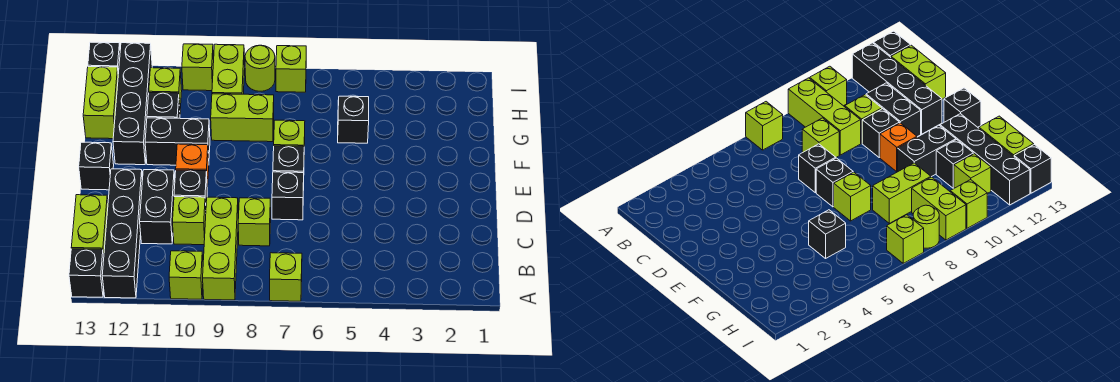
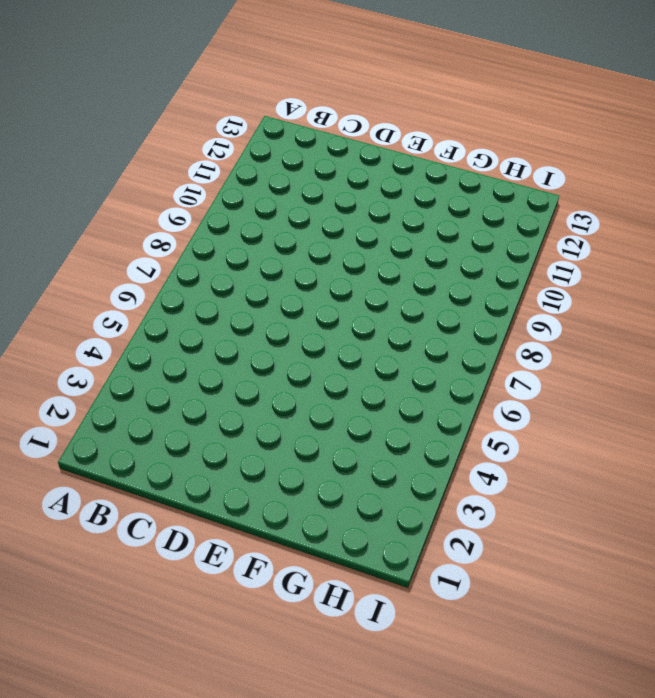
none -> lime brick A7 level 1
none -> lime brick A9:C9 level 1
none -> lime brick A10 level 1

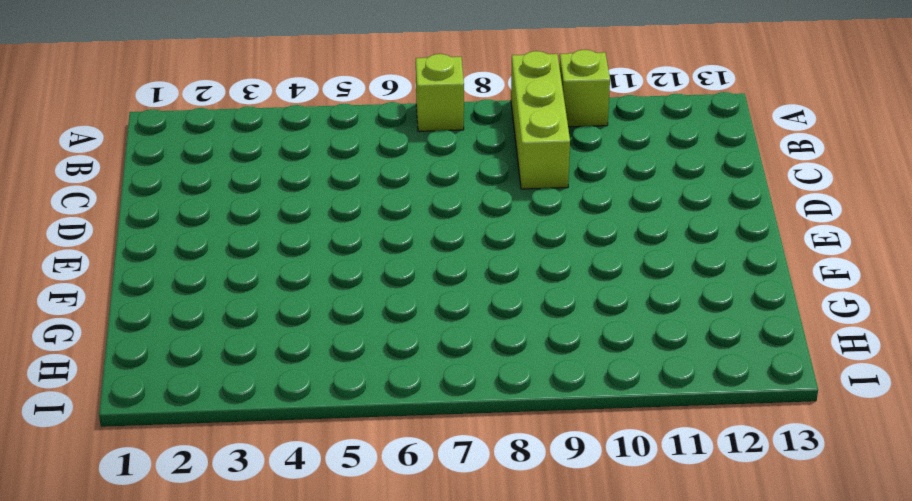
none -> black brick A12:D12 level 1
none -> black brick A13 level 1
none -> lime brick B13:C13 level 1

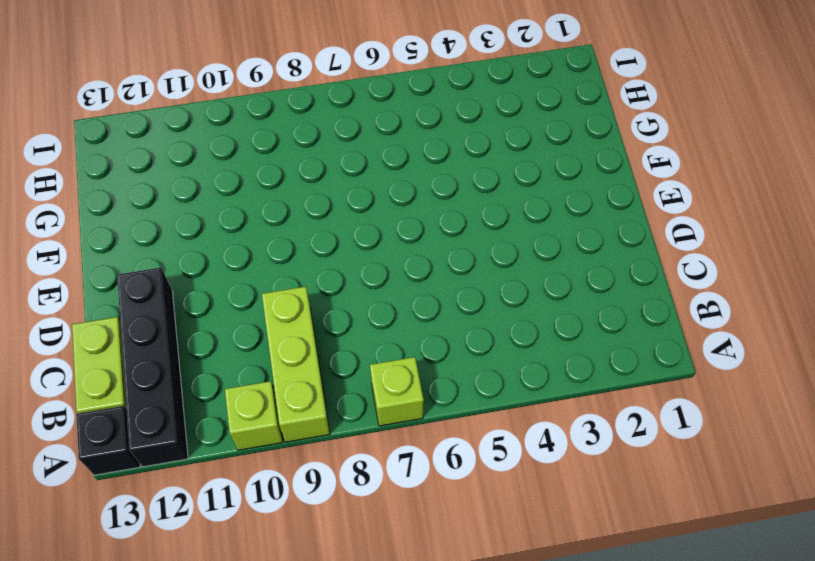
none -> lime brick C8 level 1
none -> lime brick C10 level 1
none -> black brick C11:D11 level 1

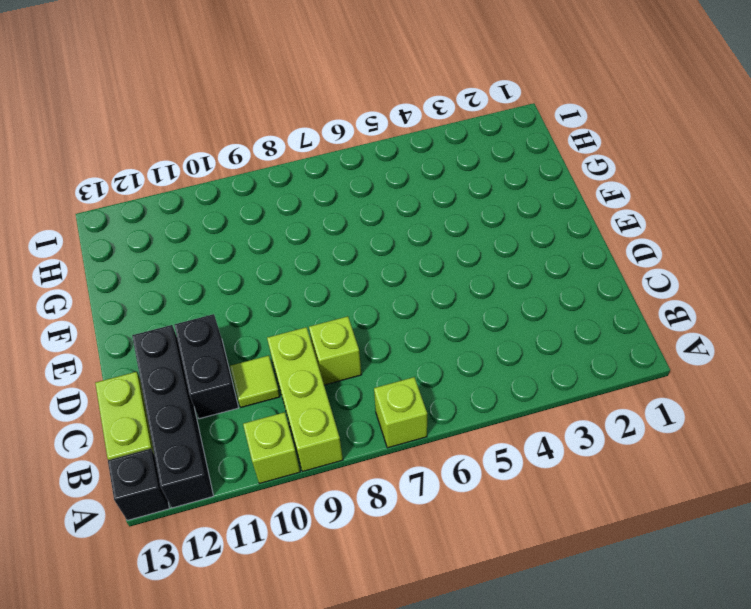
lime tile C10 level 1 -> lime brick C10 level 1
none -> black brick D7 level 1
none -> black brick D10 level 1
none -> black brick E7 level 1

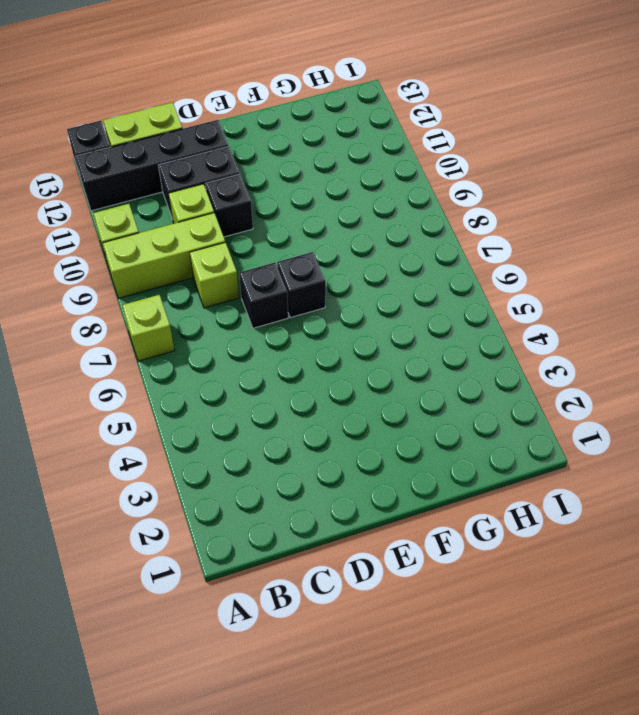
none -> orange brick E10 level 1
none -> black brick E13 level 1
none -> lime brick F7 level 1

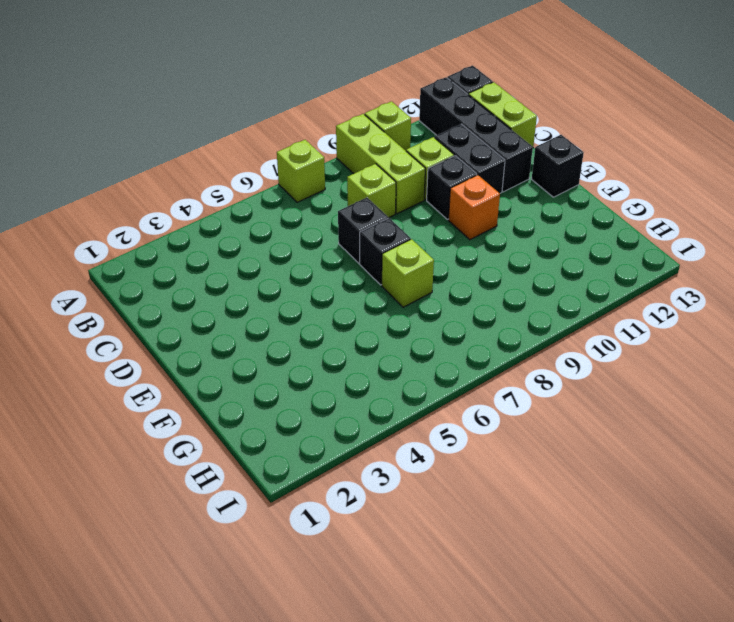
none -> black brick F10:F11 level 1
none -> black brick F12:I12 level 1
none -> black brick G5 level 1

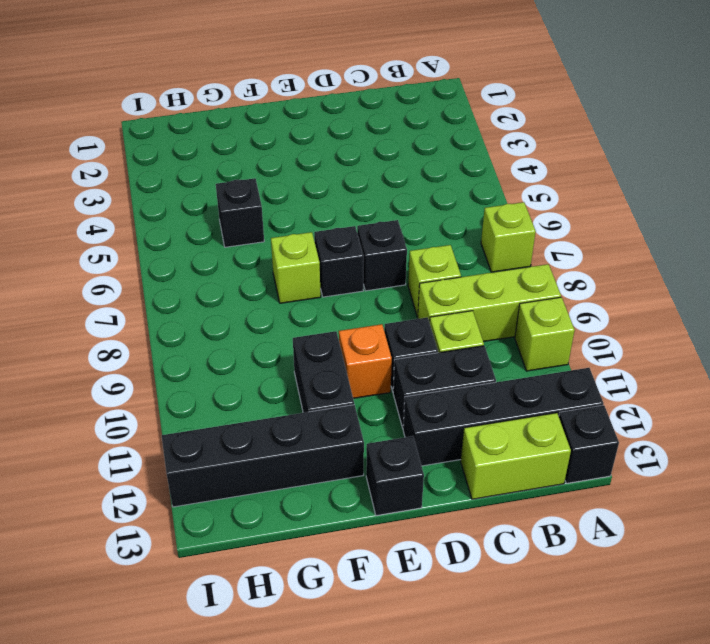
none -> lime brick G8:G9 level 1
none -> black brick G11 level 1
none -> lime brick G13:H13 level 1

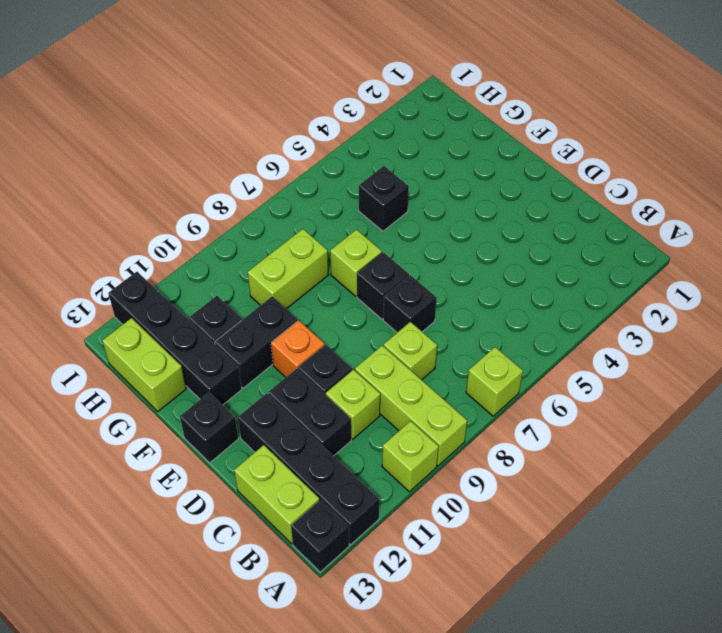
none -> lime brick H9:I9 level 1
none -> lime brick H11 level 1
none -> lime brick I7 level 1

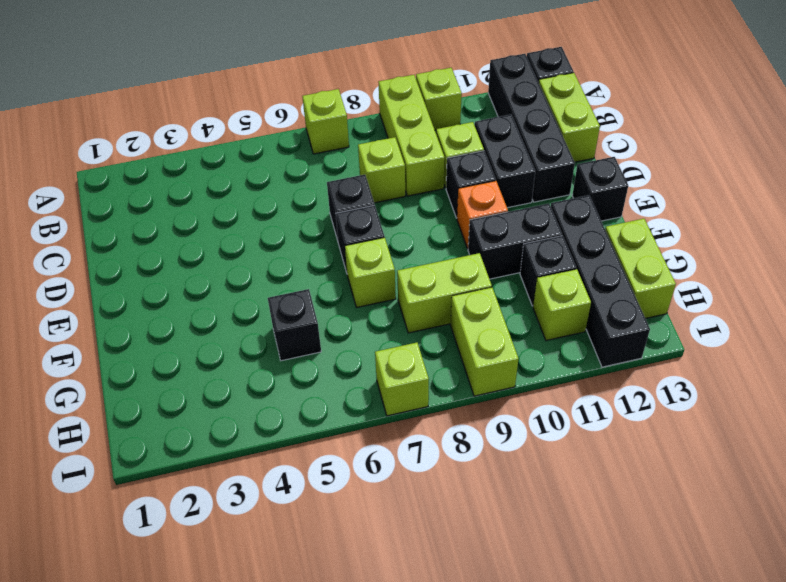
none -> lime round brick I8 level 1
none -> lime brick I10 level 1
none -> black brick I13 level 1

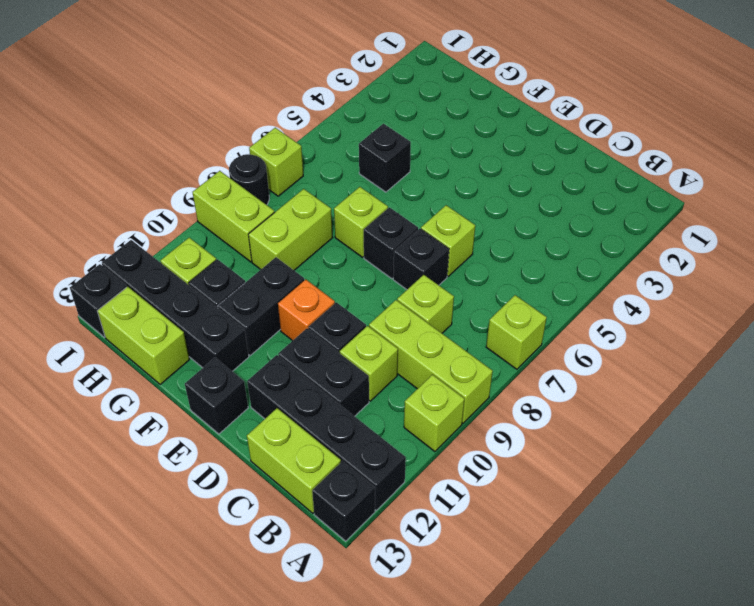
lime brick D6 level 1 -> lime brick I10 level 1
black round brick I8 level 1 -> lime round brick I8 level 1

